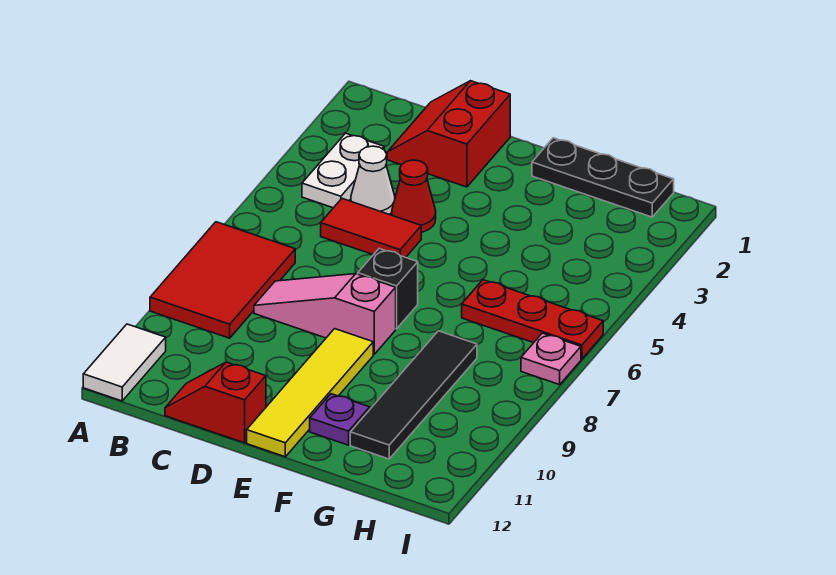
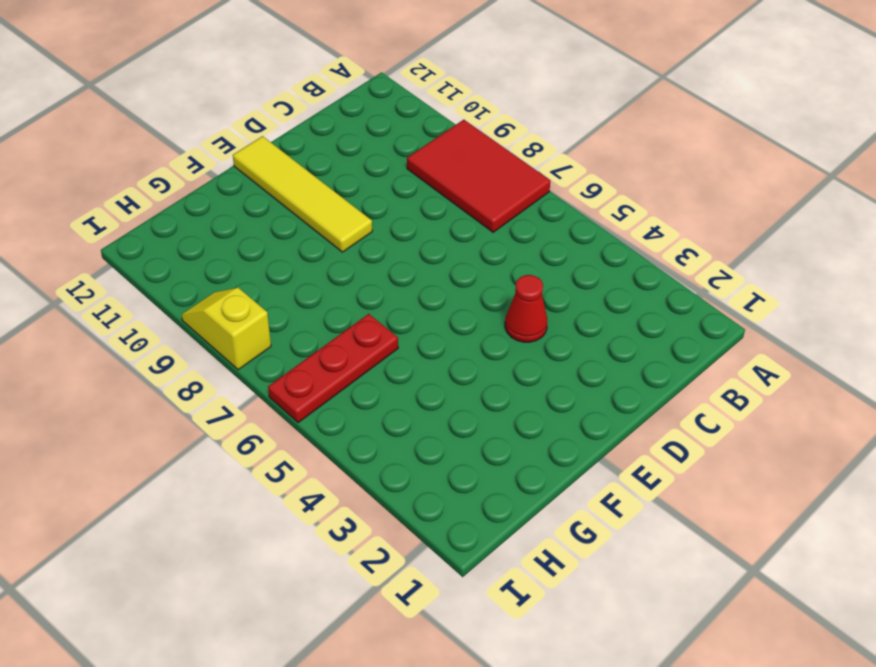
yellow slope I8:I9 level 1 top 8 -> none
none -> white tile A11:A12 level 1
none -> white plate B3:B4 level 1
none -> red slope C1:D2 level 1 top D

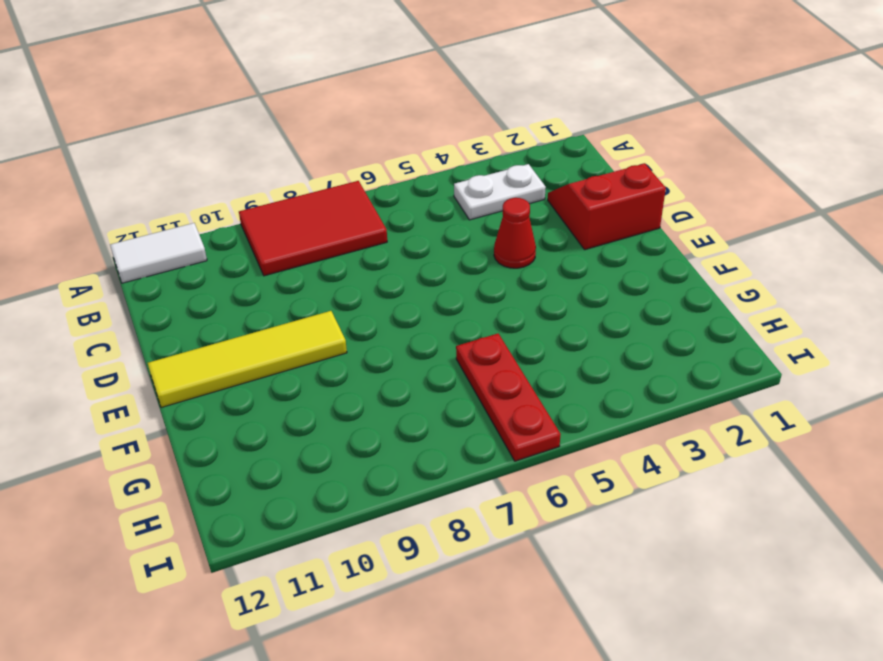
none -> white cone C4 level 1
none -> red tile C5:D5 level 1
none -> pink slope C8:E8 level 1 top E

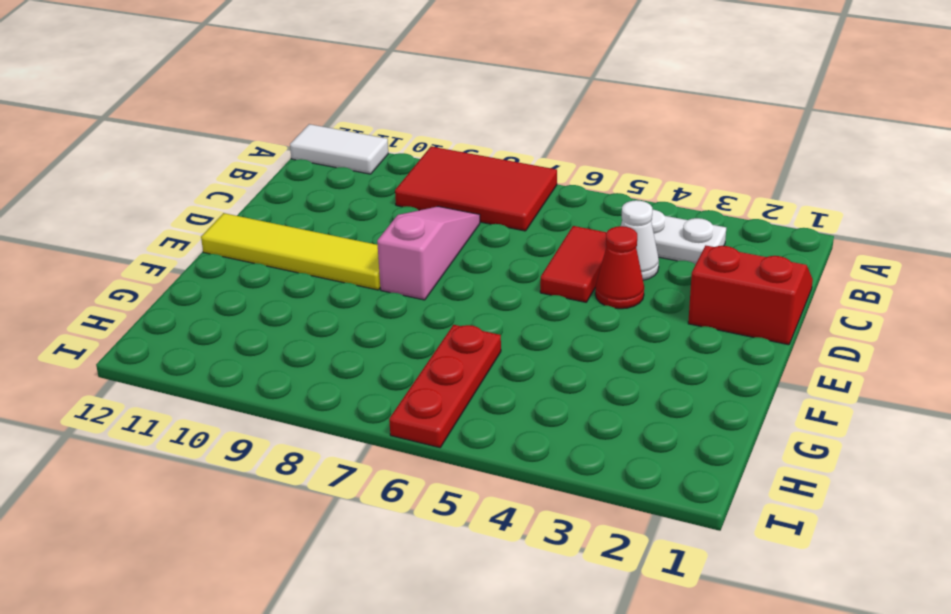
none -> red slope C12:D12 level 1 top D
none -> black brick E7 level 1
none -> black plate F1:H1 level 1

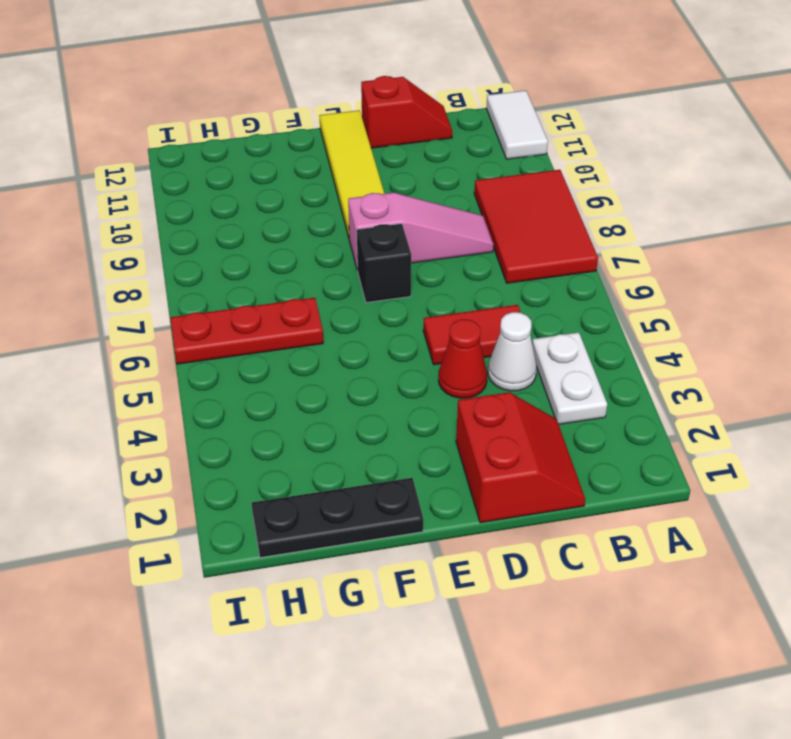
none -> purple plate F11 level 1
none -> black tile G8:G11 level 1
none -> pink plate I7 level 1

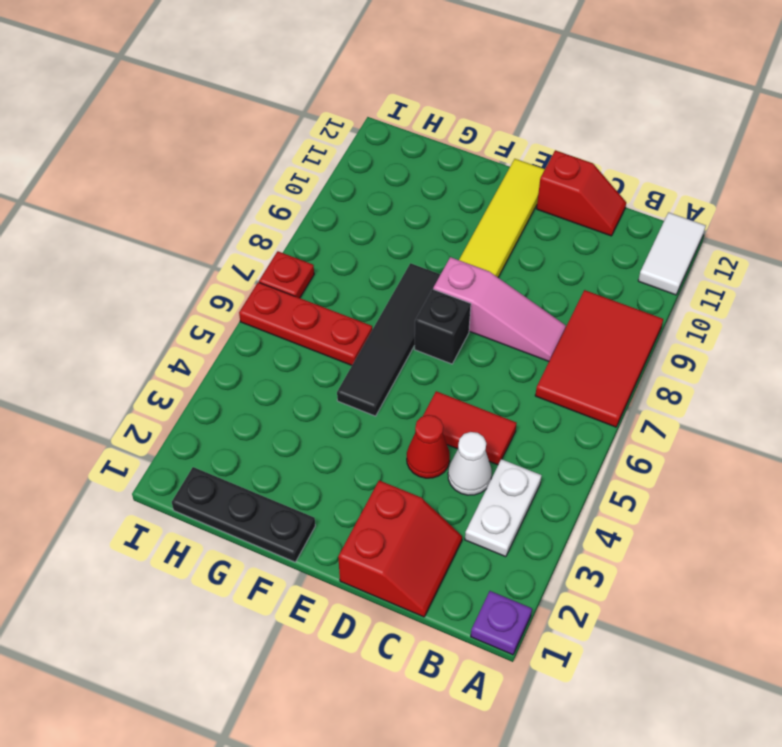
purple plate A1 level 1 -> purple plate F11 level 1
black tile F5:F8 level 1 -> black tile G8:G11 level 1
red plate I7 level 1 -> pink plate I7 level 1

